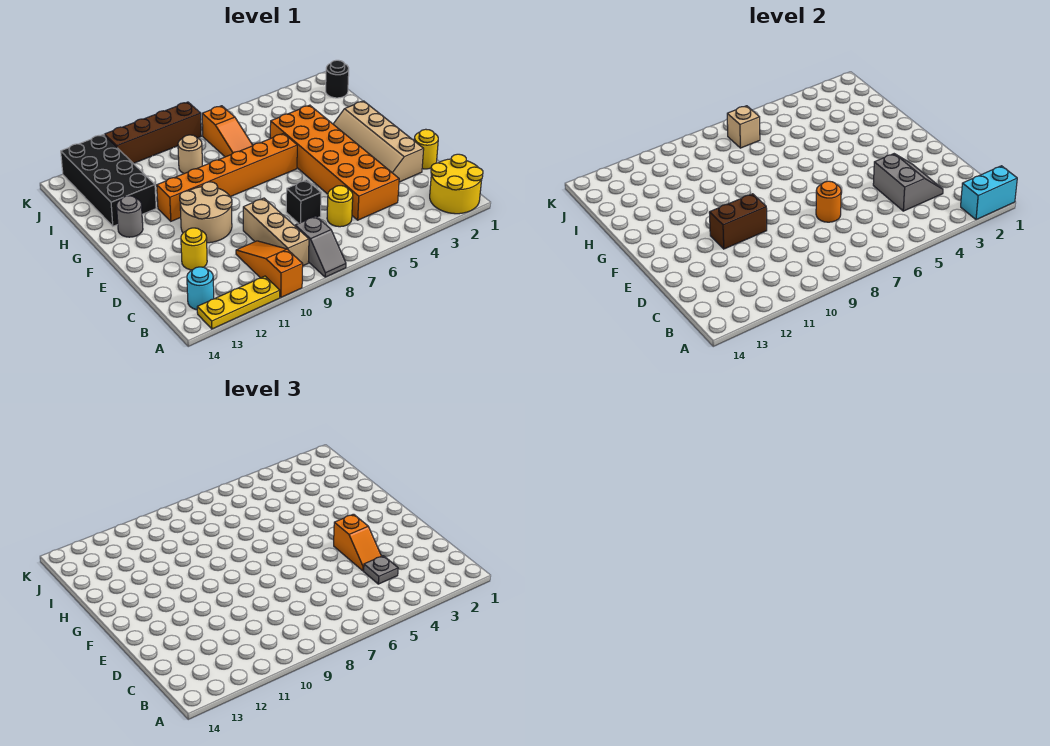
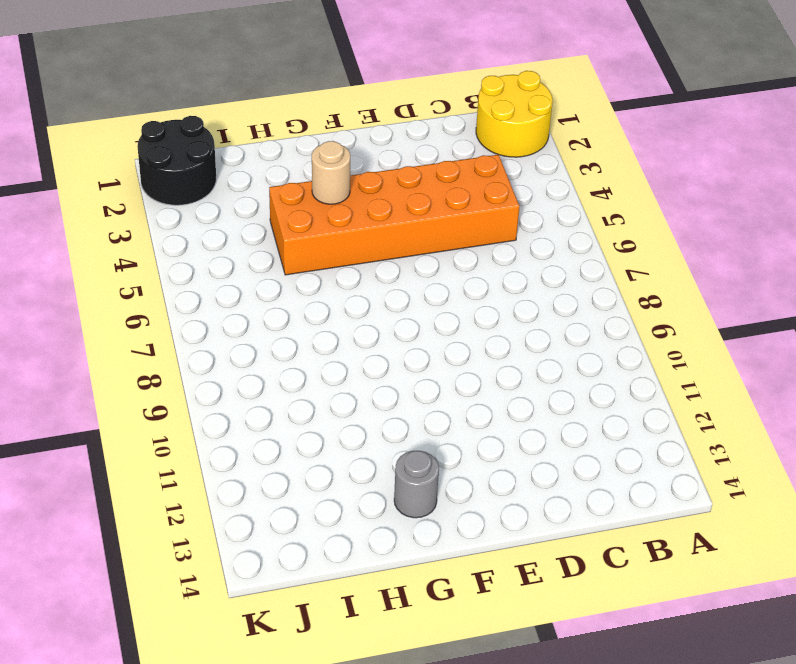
tan round brick G4 level 2 -> tan round brick I9 level 1
black round brick J1:K2 level 1 -> black round brick J1 level 1
none -> grey slope A8:B8 level 1 top B
none -> orange slope A10:C10 level 1 top A
none -> yellow plate A11:A13 level 1

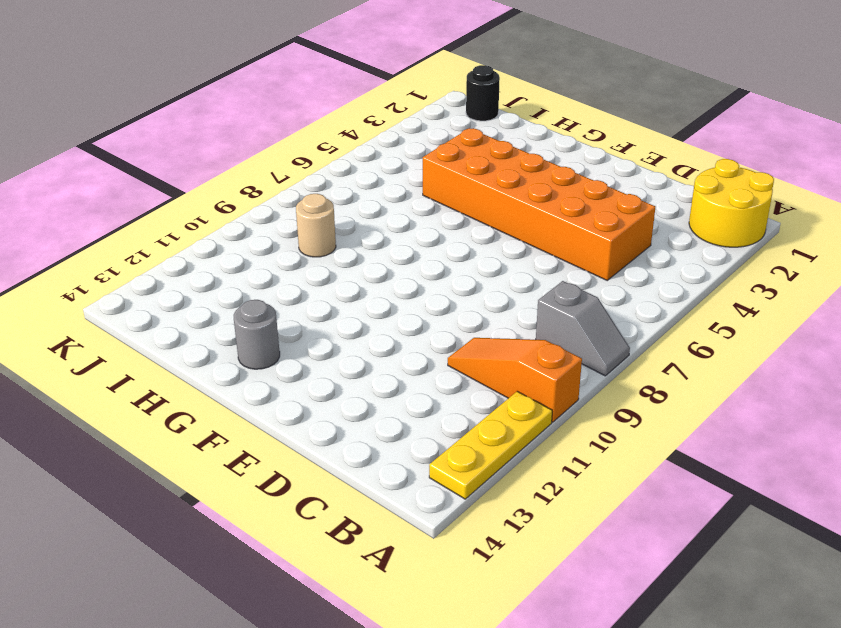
none -> tan brick B9:D9 level 1
none -> cyan round brick B13 level 1
none -> yellow round brick C6 level 1

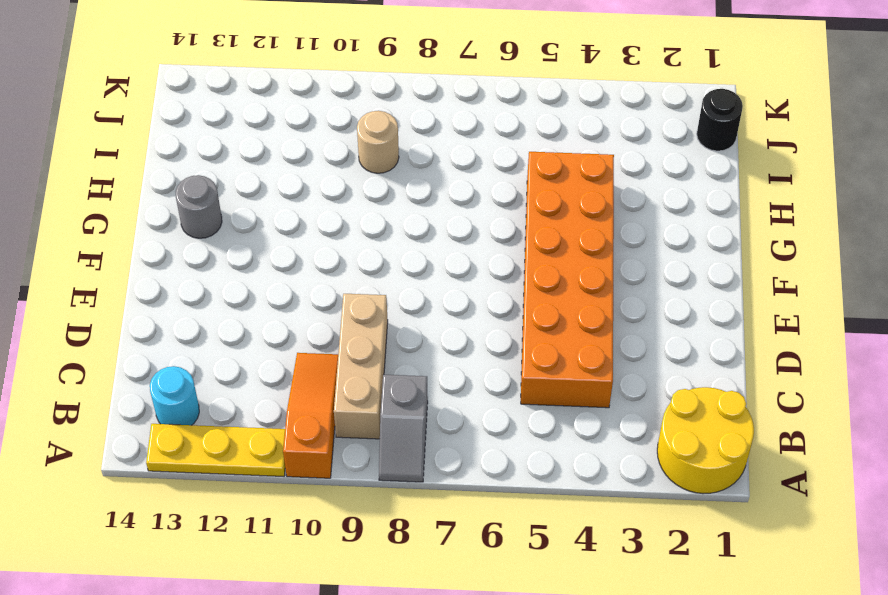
none -> yellow round brick C6 level 1
none -> yellow round brick D1 level 1
none -> tan slope D2:G3 level 1 top 2

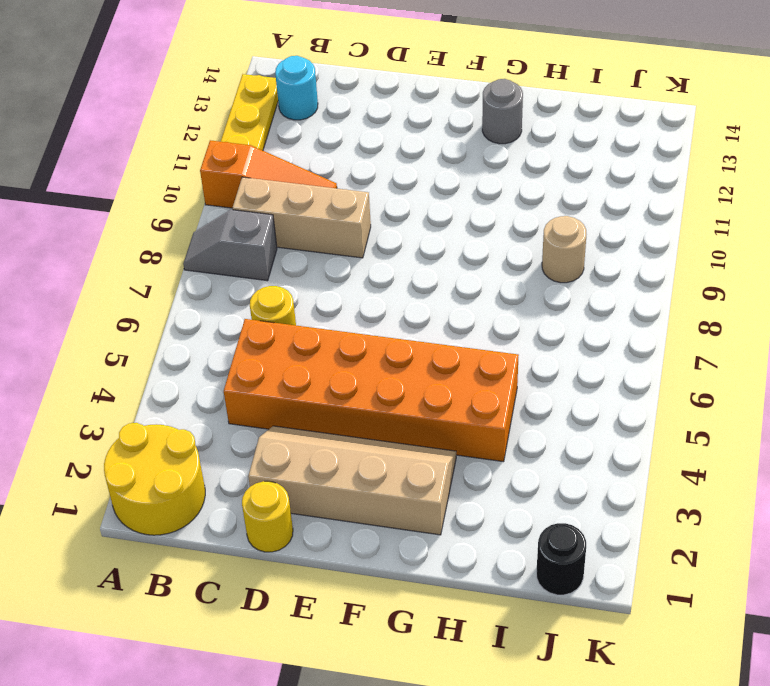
none -> black brick D7 level 1
none -> yellow round brick D12 level 1
none -> tan round brick E10:F11 level 1

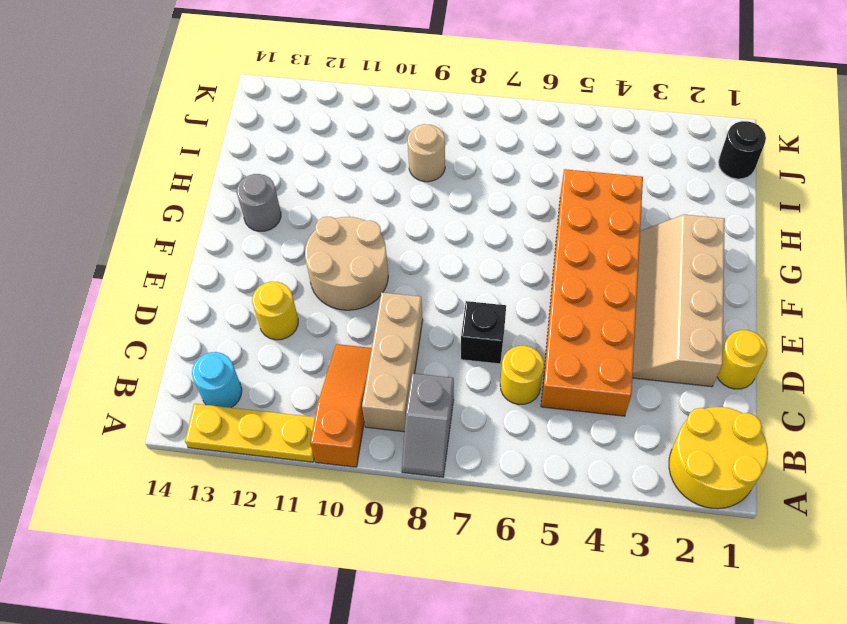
none -> orange brick G6:G11 level 1
none -> orange slope H7:J7 level 1 top J
none -> black brick H12:K13 level 1

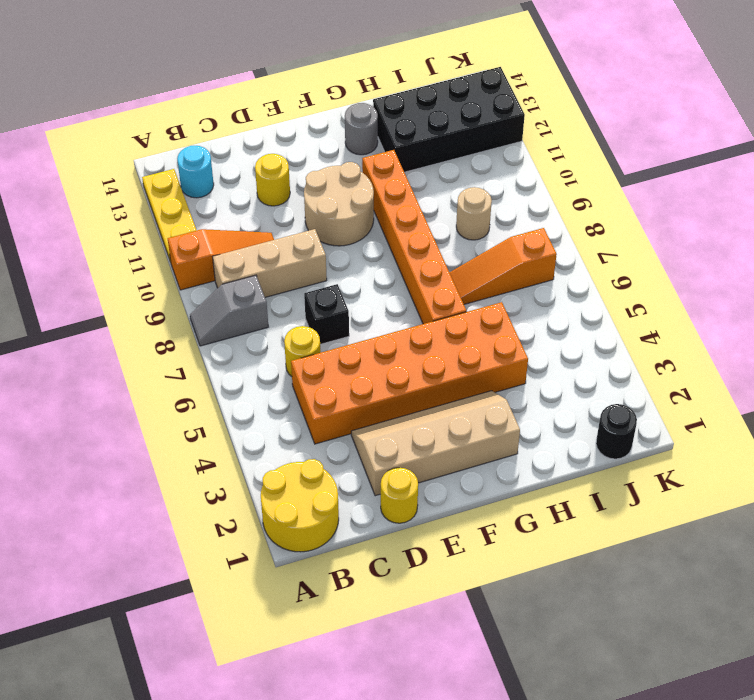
none -> brown brick K8:K11 level 1
none -> cyan brick A1:A2 level 2
none -> grey slope C3:D4 level 2 top 4

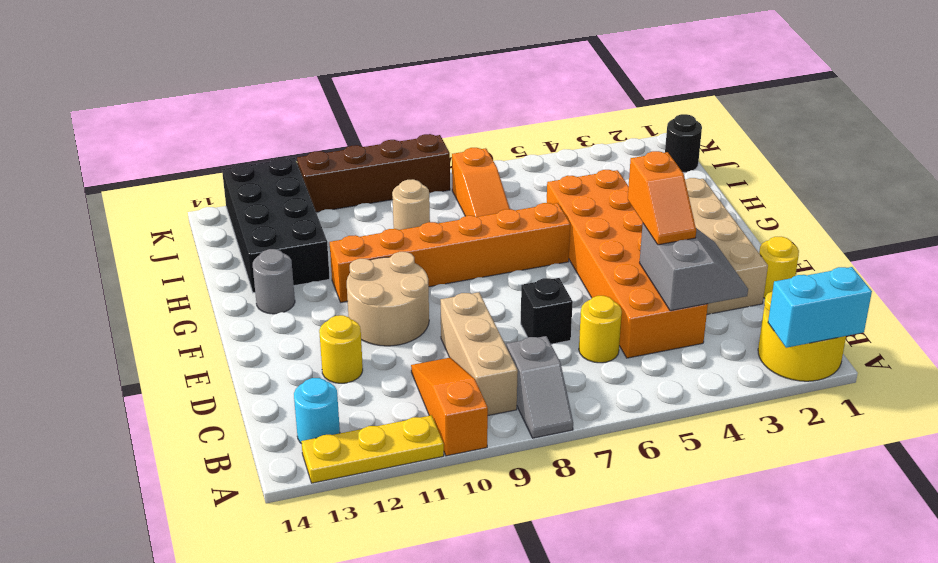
none -> orange round brick D7 level 2
none -> brown brick E10:E11 level 2
none -> tan brick J7 level 2

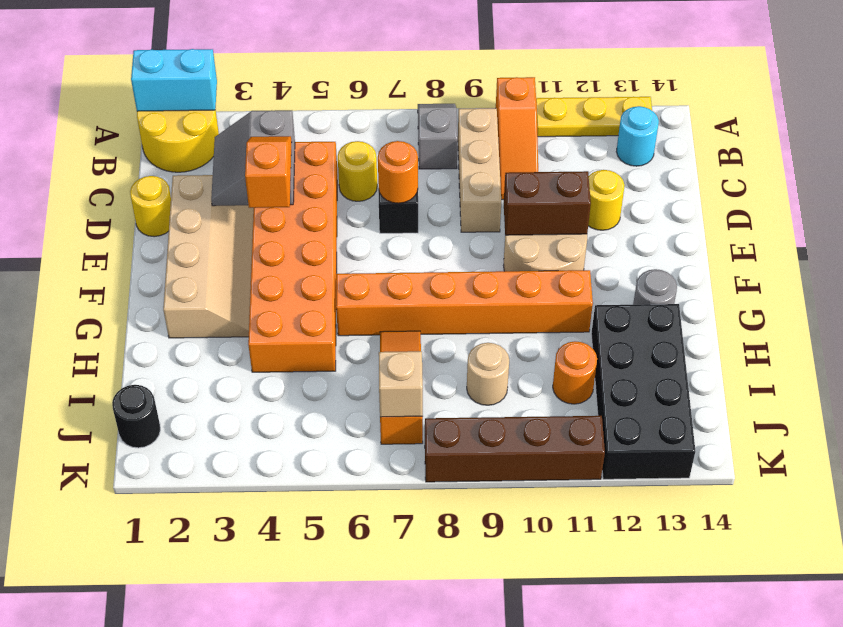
orange round brick I11 level 1 -> none
none -> grey plate C4 level 3

